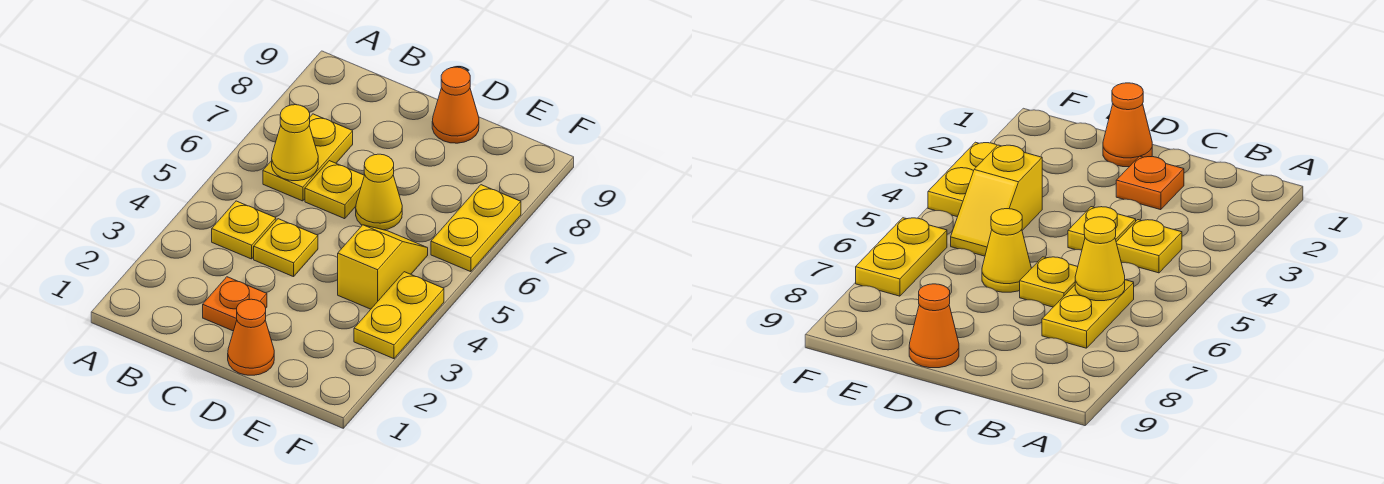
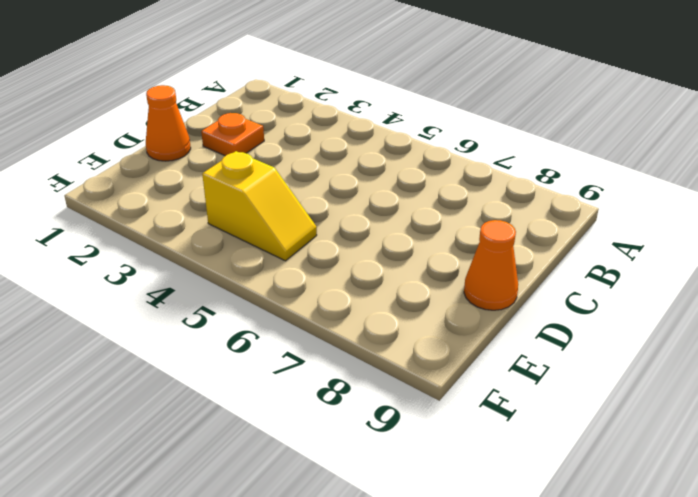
none -> yellow plate B4 level 1
none -> yellow plate B6:B7 level 1
none -> yellow plate C4 level 1

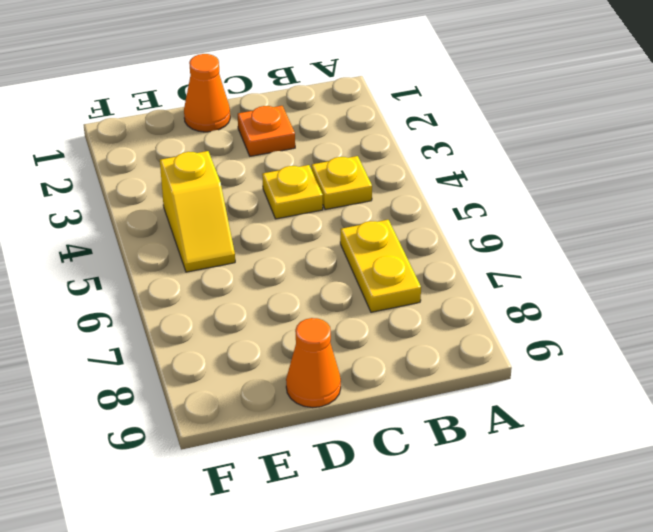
none -> yellow plate C6 level 1
none -> yellow cone D6 level 1
none -> yellow plate F3:F4 level 1

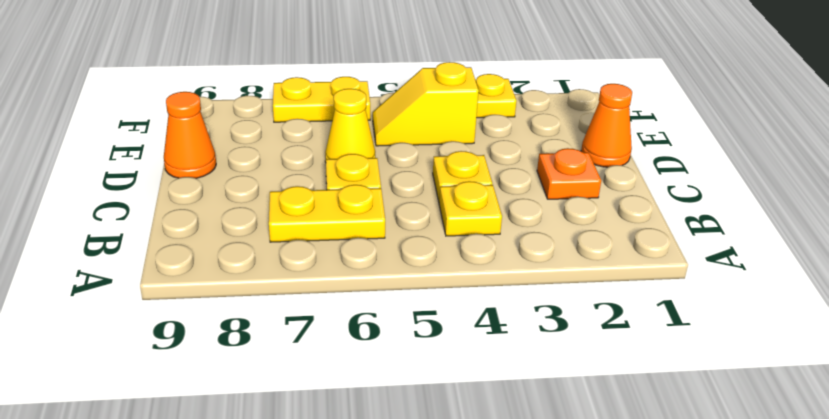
none -> yellow cone B6 level 2

